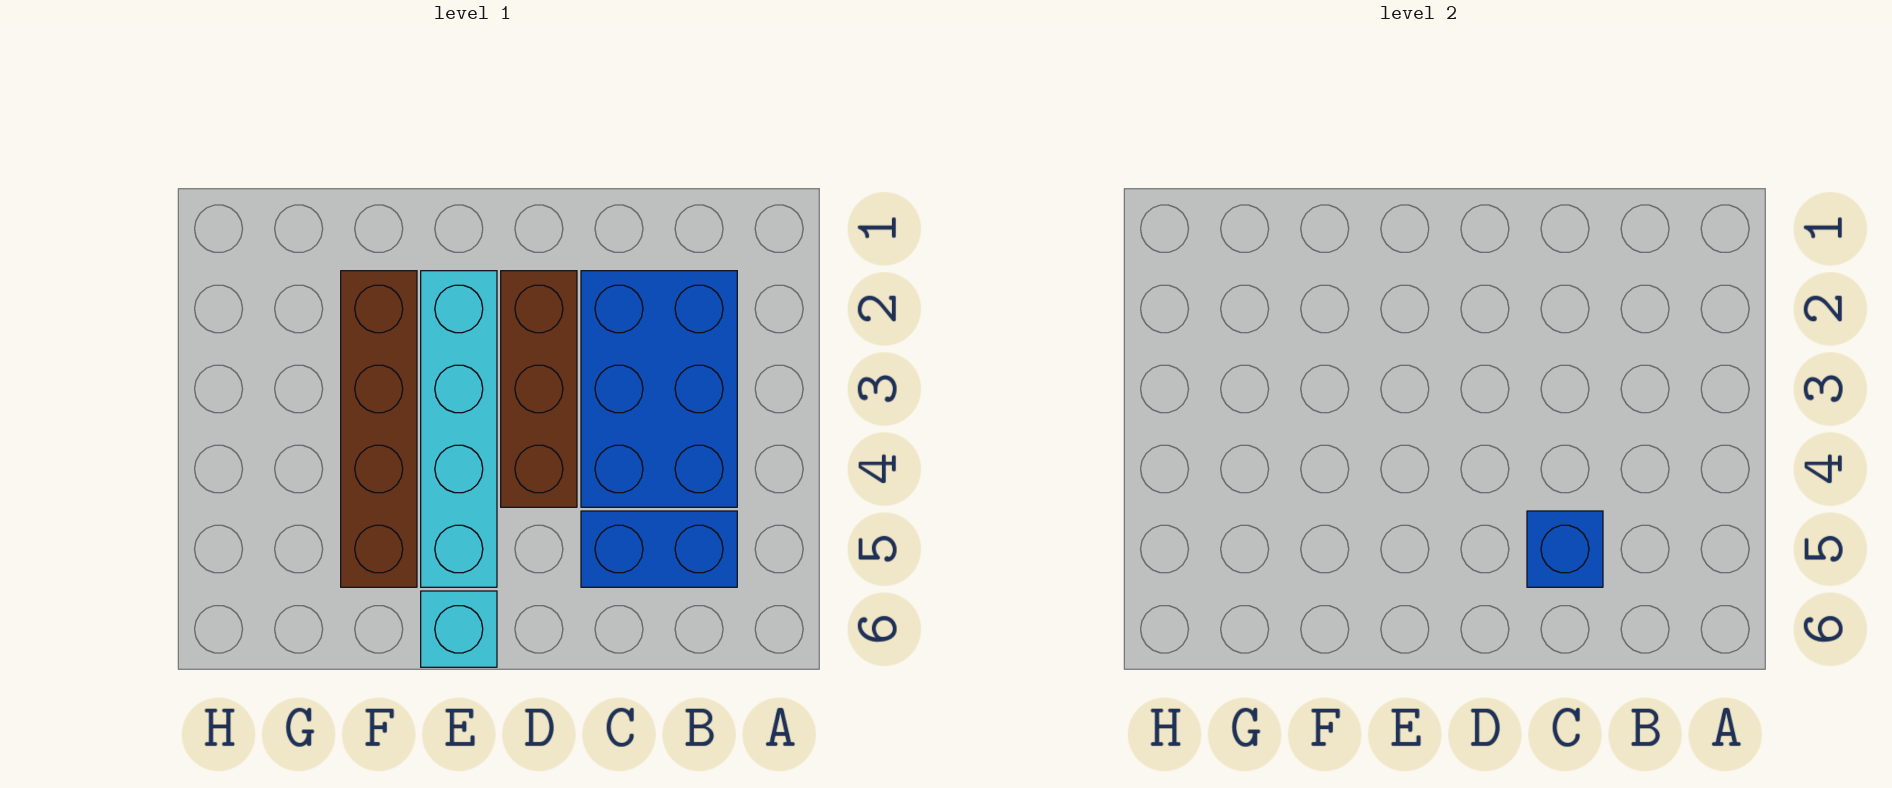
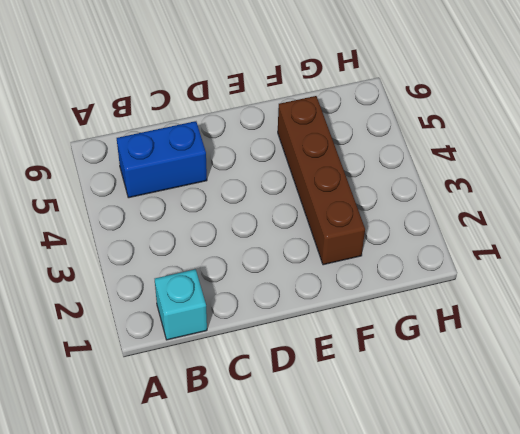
cyan brick B1 level 1 -> cyan brick E6 level 1
none -> blue brick B2:C4 level 1
none -> brown brick D2:D4 level 1

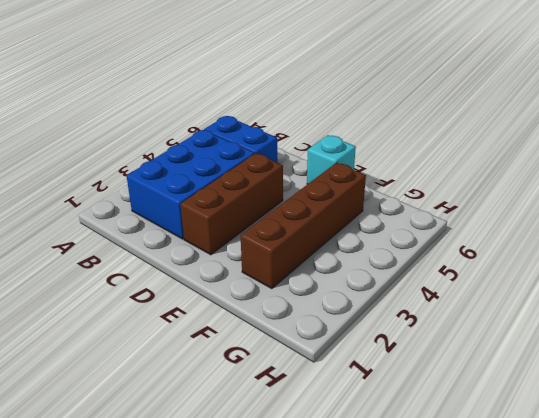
none -> cyan brick E2:E5 level 1
none -> blue brick C5 level 2

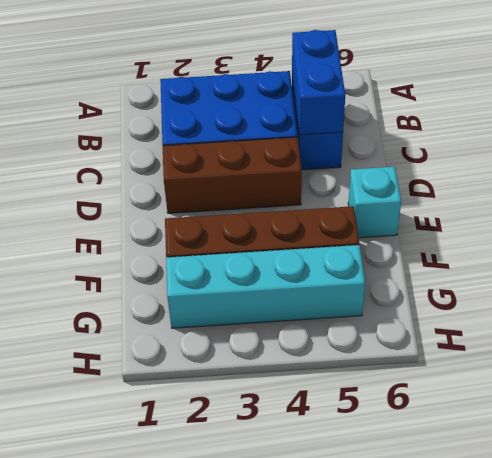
blue brick B5:C5 level 2 -> blue brick C5 level 2
cyan brick G2:G5 level 1 -> cyan brick E2:E5 level 1

